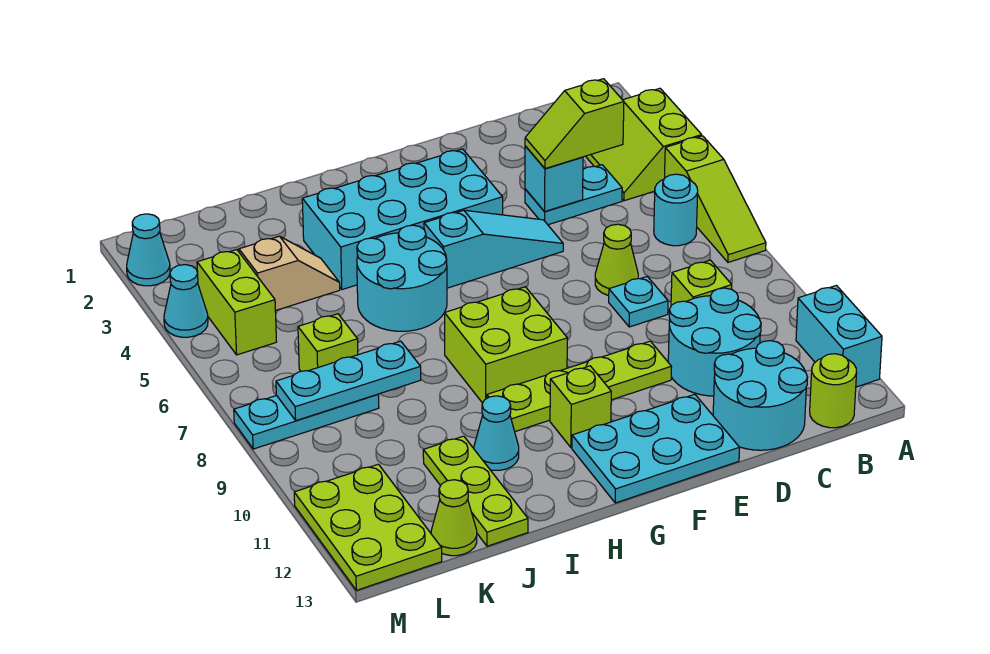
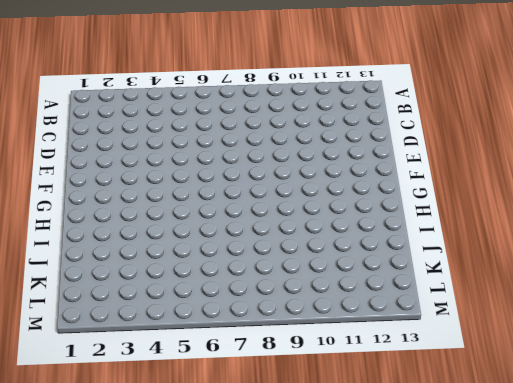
none -> lime slope A3:B4 level 1 top A
none -> lime slope A5:A7 level 1 top 5
none -> cyan brick A11:A12 level 1
none -> cyan round brick B6 level 1

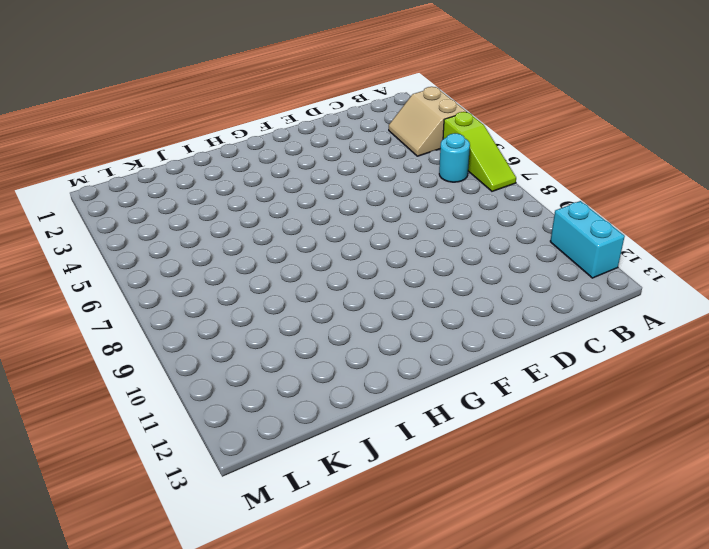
tan slope A3:B4 level 1 top A -> lime slope A3:B4 level 1 top A
none -> lime round brick B13 level 1
none -> cyan plate C4:D4 level 1
none -> lime brick C9 level 1
none -> cyan round brick C10:D11 level 1

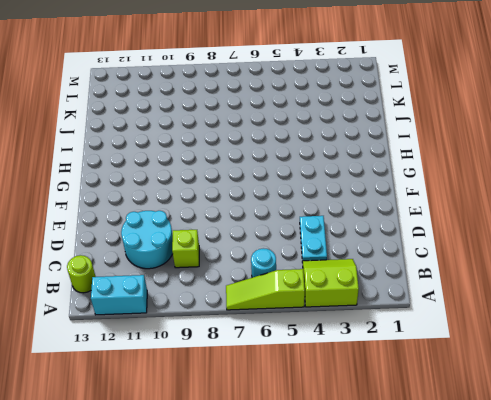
none -> cyan round brick C12:D13 level 1
none -> lime cone D7 level 1
none -> cyan plate D8 level 1
none -> cyan slope E5:G5 level 1 top G

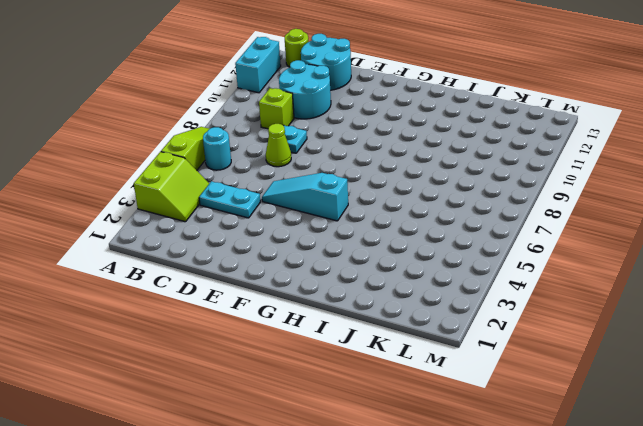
none -> lime plate E10:H10 level 1
none -> cyan plate E12:G13 level 1
none -> cyan brick F3:I4 level 1
none -> lime brick G8:H9 level 1

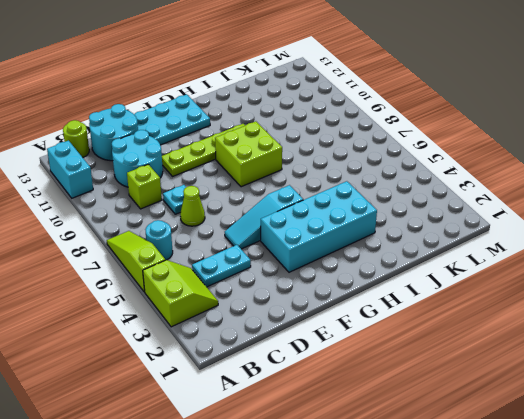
none -> lime brick G11 level 1
none -> cyan round brick H5:I6 level 1
none -> cyan cone I11 level 1
none -> tan slope J4:K4 level 1 top K

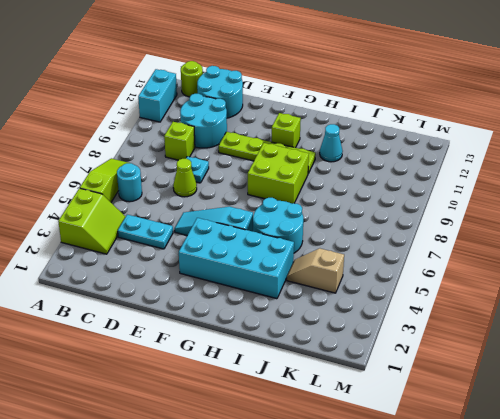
none -> cyan plate E12:G13 level 1
none -> lime plate J11:J13 level 1
none -> lime brick K7 level 1
none -> cyan plate K8:M8 level 1

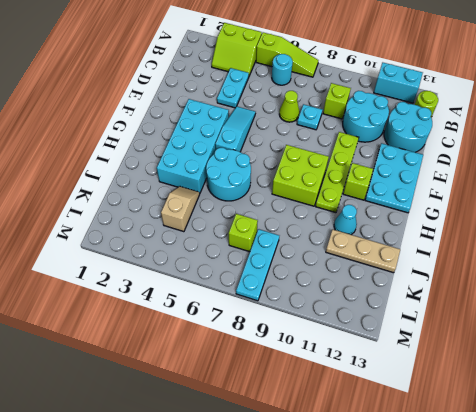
tan plate J11:J13 level 1 -> lime plate J11:J13 level 1
none -> lime cone K13 level 1
none -> lime brick L4:L5 level 1
none -> lime plate L11:M13 level 1
none -> cyan cone M2 level 1

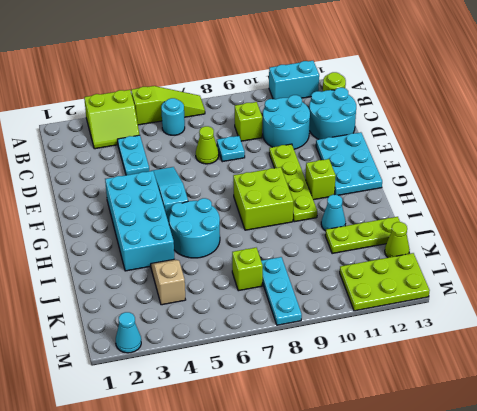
none -> lime brick L4:L5 level 1
none -> cyan cone M4 level 1
none -> cyan brick D4 level 2
none -> cyan plate J8:L8 level 2

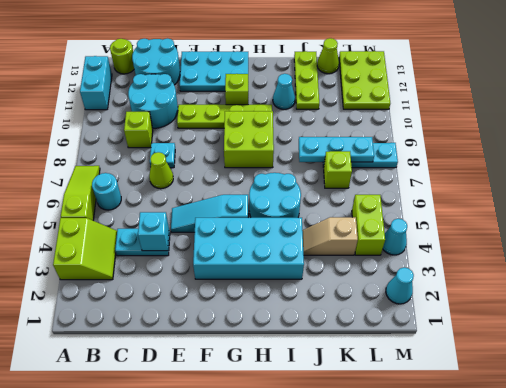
none -> lime slope C4:D4 level 3 top C

